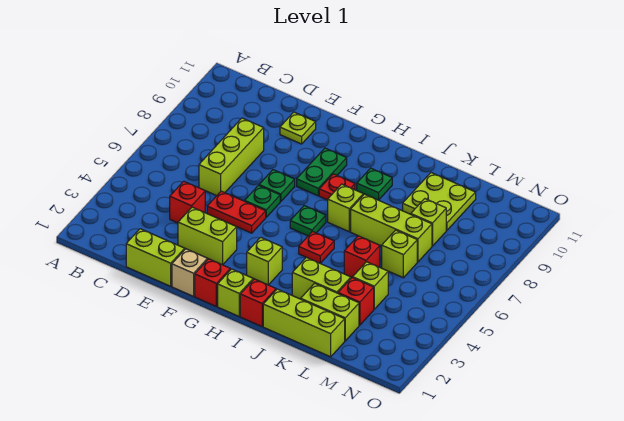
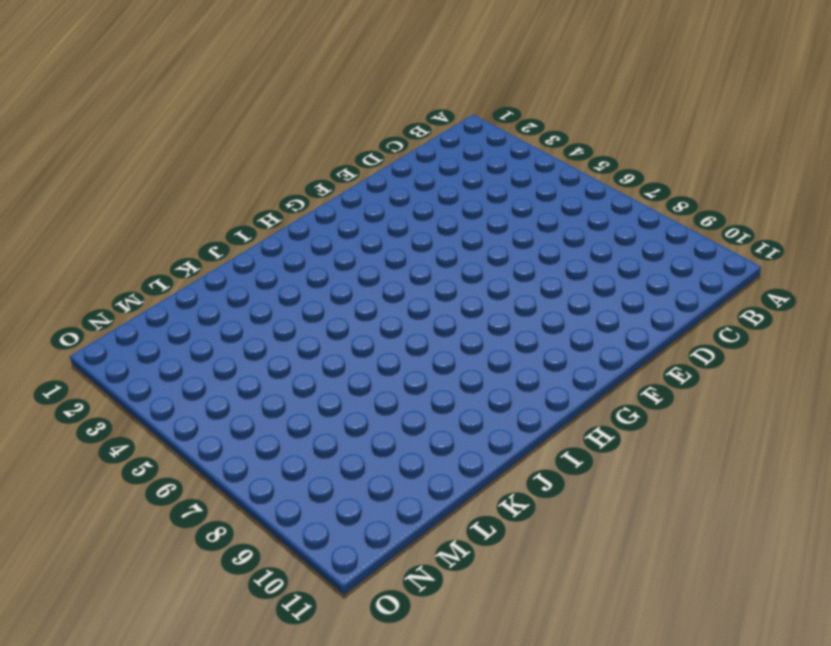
none -> lime brick D1:E1 level 1
none -> red brick D4 level 1
none -> lime brick D6:D8 level 1

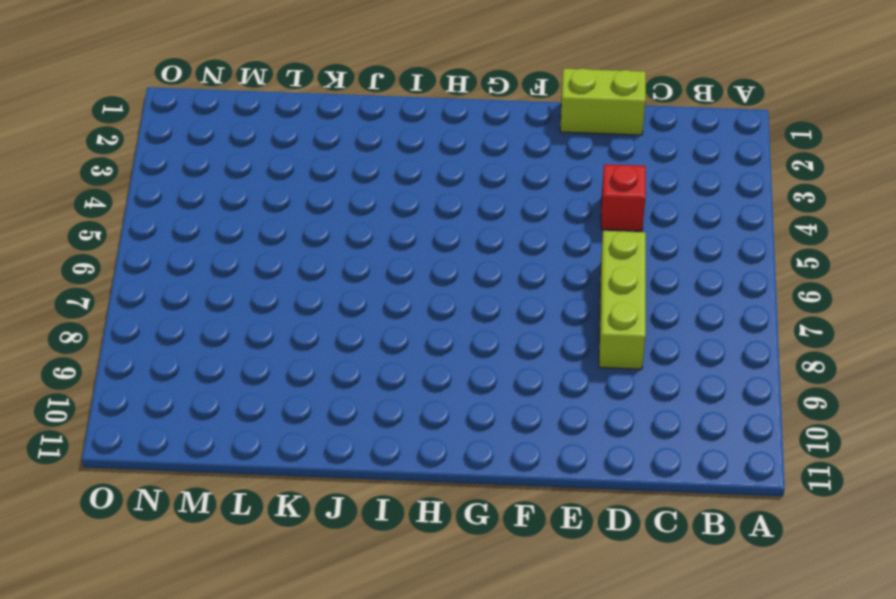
none -> lime brick E3:F3 level 1
none -> red plate E5:F5 level 1
none -> lime plate E10 level 1

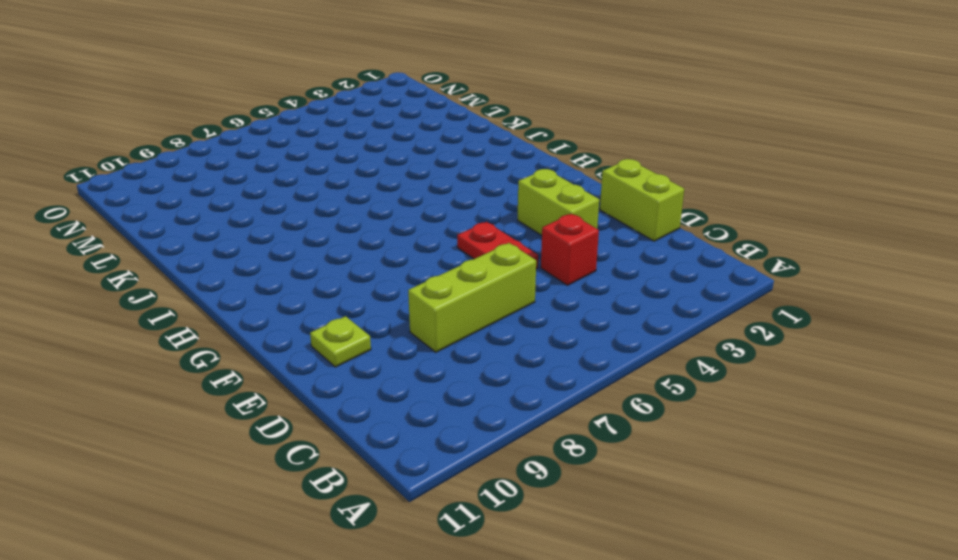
none -> tan brick F1 level 1
none -> green plate F6 level 1
none -> green plate F7 level 1

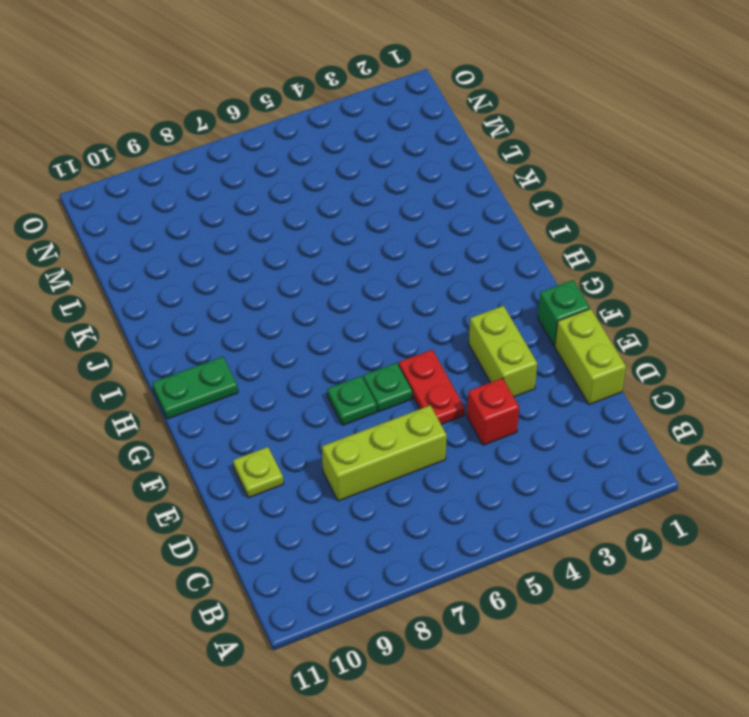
green brick F1 level 1 -> tan brick F1 level 1
green plate H10:H11 level 1 -> green plate G8:G9 level 1
none -> red brick G1 level 1
none -> lime brick H1 level 1
none -> lime brick H3 level 1

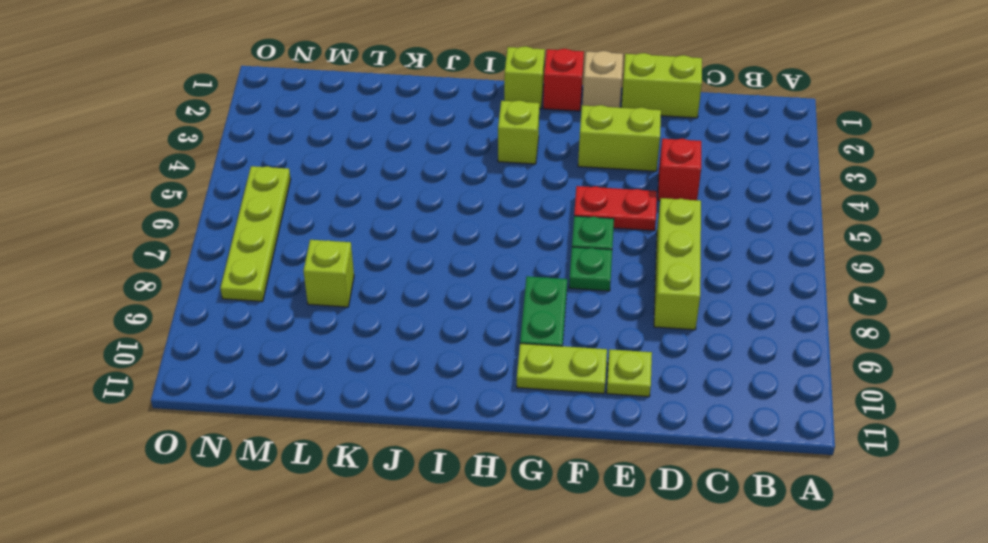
lime plate F10:G10 level 1 -> none
lime plate N5:N8 level 1 -> none
none -> green plate H6 level 1
none -> red plate H8 level 1
none -> red brick I1 level 1

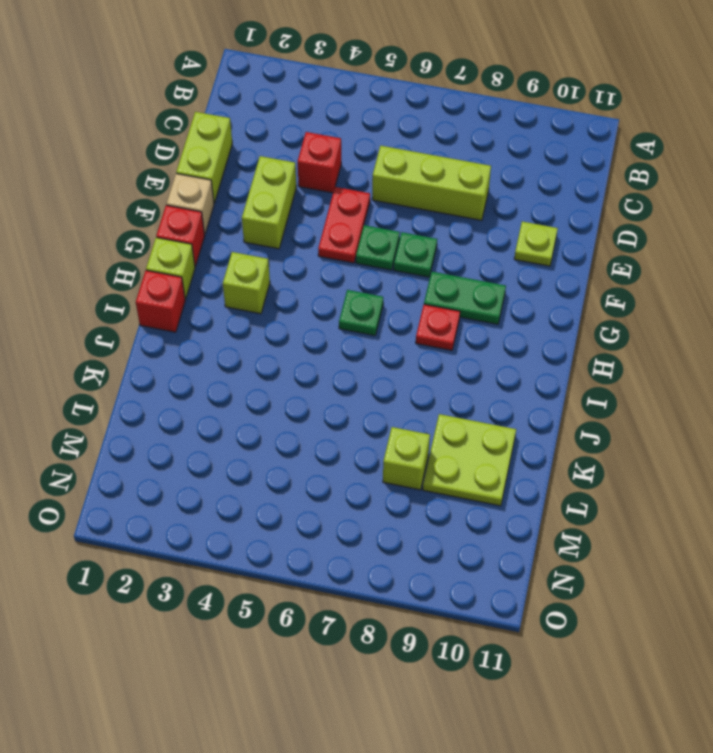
none -> red plate I5 level 1
none -> lime brick I7 level 1
none -> green plate I9 level 1

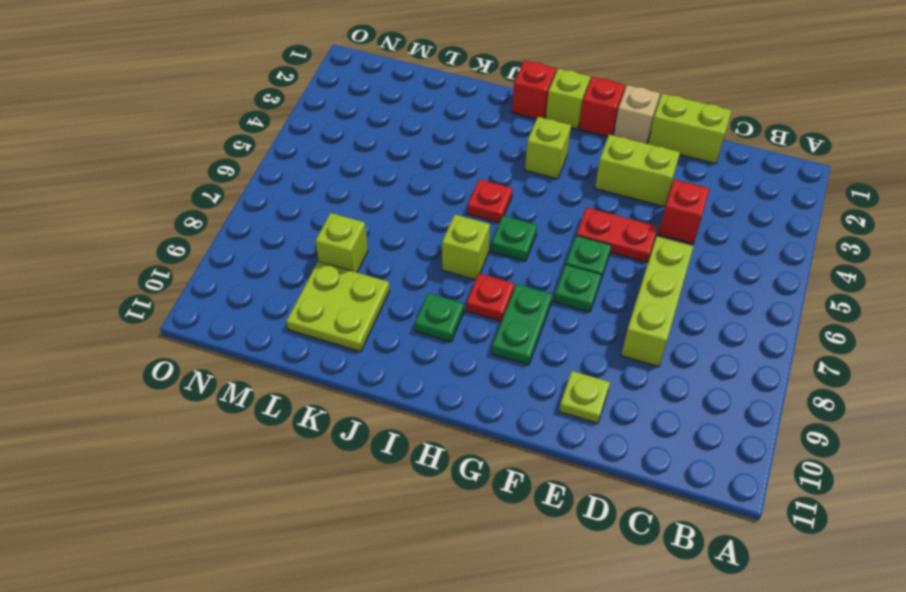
none -> lime brick J1:L1 level 1
none -> lime brick J3:K3 level 1
none -> lime brick J7:L7 level 1

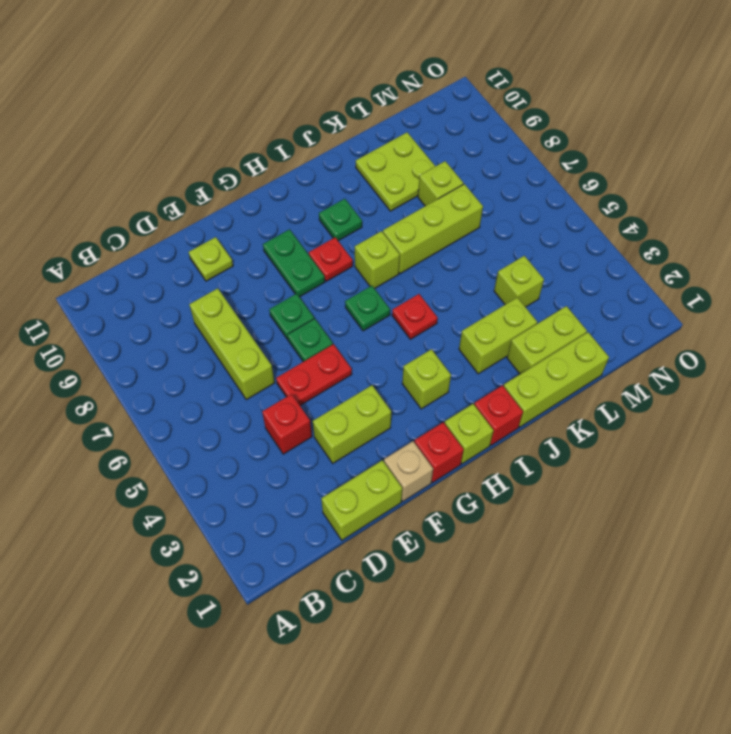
none -> red brick K5 level 1
none -> red brick L3 level 1
none -> lime brick L6 level 1

